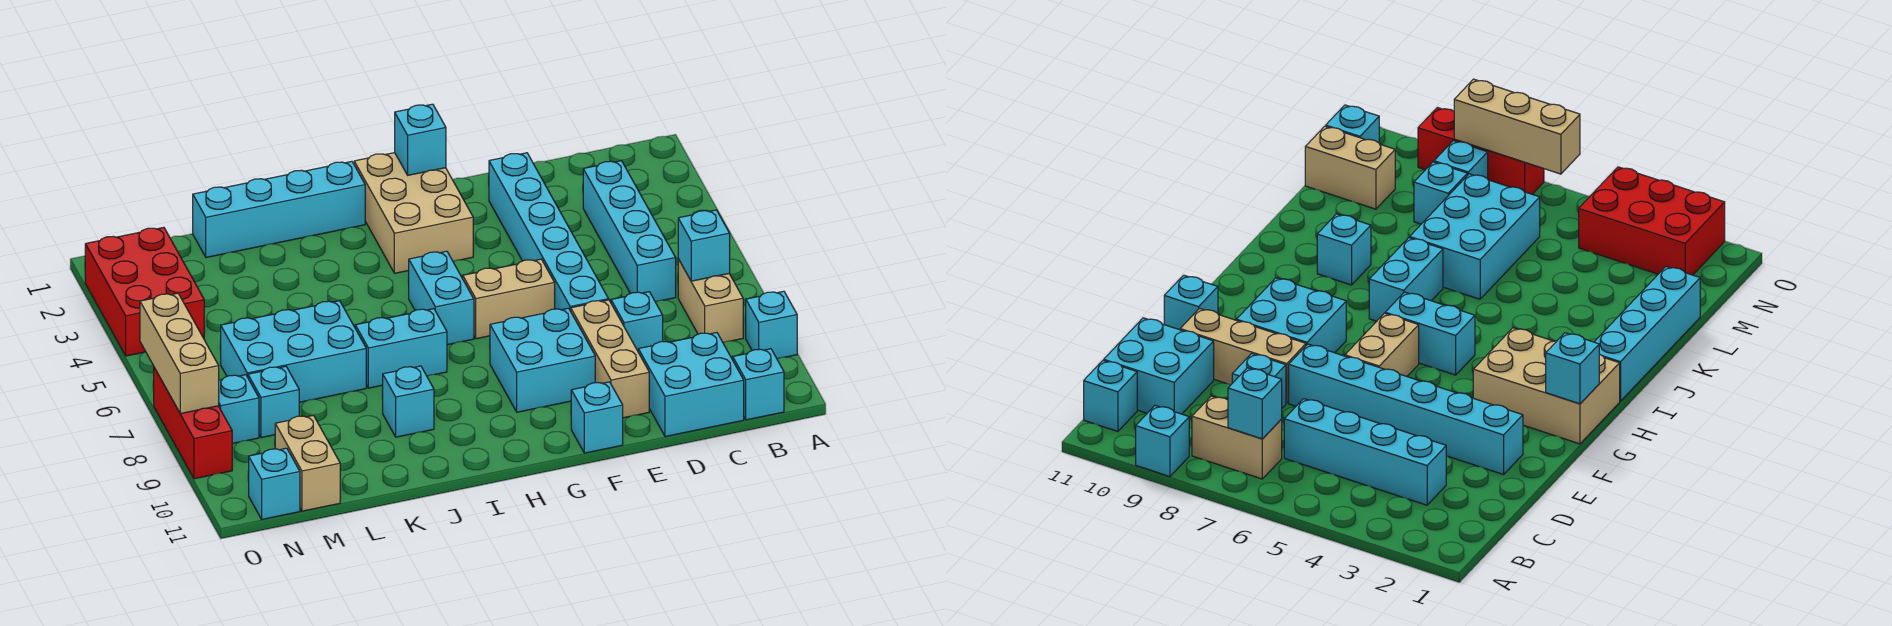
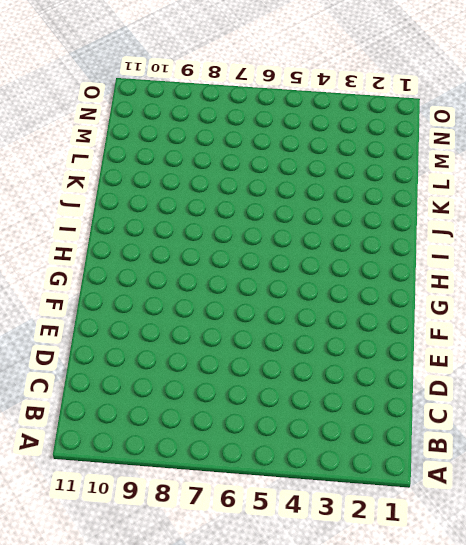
none -> cyan brick A9 level 1
none -> tan brick B7:B8 level 1
none -> cyan brick B11 level 1

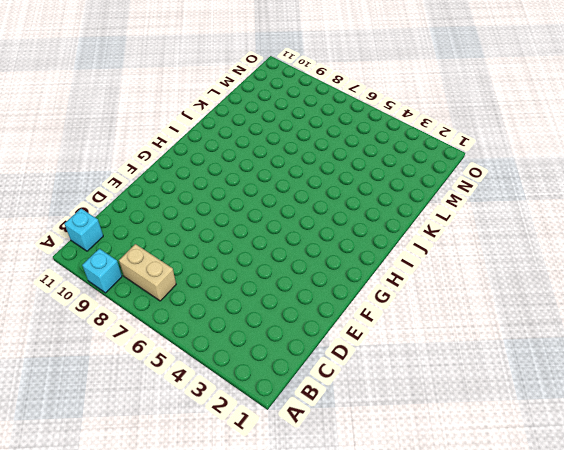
none -> cyan brick C3:C6 level 1
none -> cyan brick C10:D11 level 1
none -> cyan brick D8 level 1

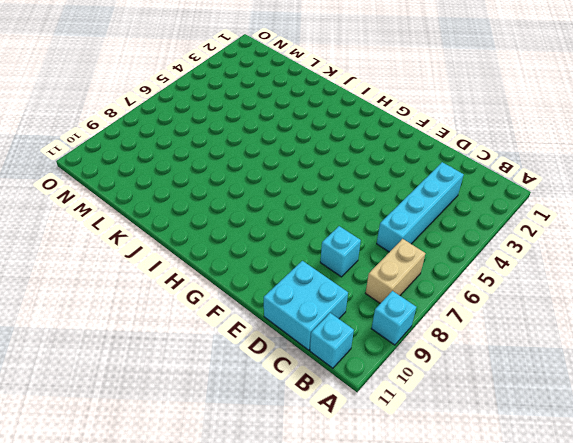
none -> cyan brick E2:E7 level 1
none -> tan brick E8:E10 level 1
none -> tan brick F6:G6 level 1

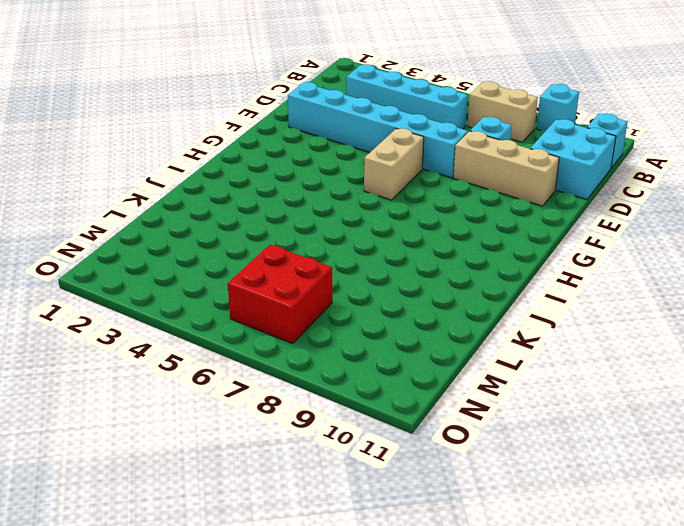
red brick M6:N7 level 1 -> cyan brick K6:M7 level 1
none -> cyan brick F8:G9 level 1
none -> cyan brick F11 level 1
none -> tan brick G1:H3 level 1

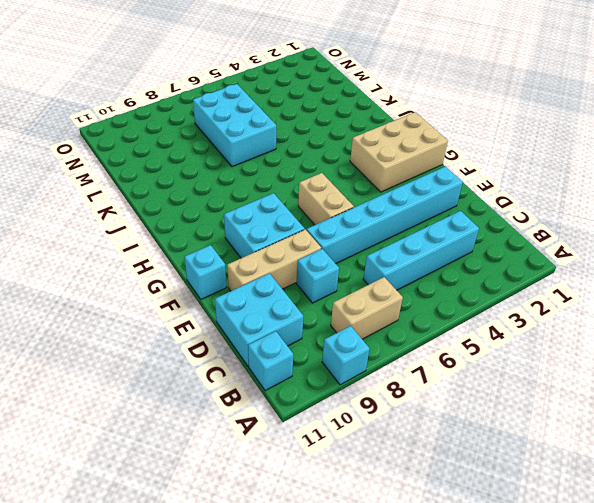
none -> cyan brick H5:H6 level 1
none -> cyan brick I1:L1 level 1
none -> cyan brick I7:J7 level 1

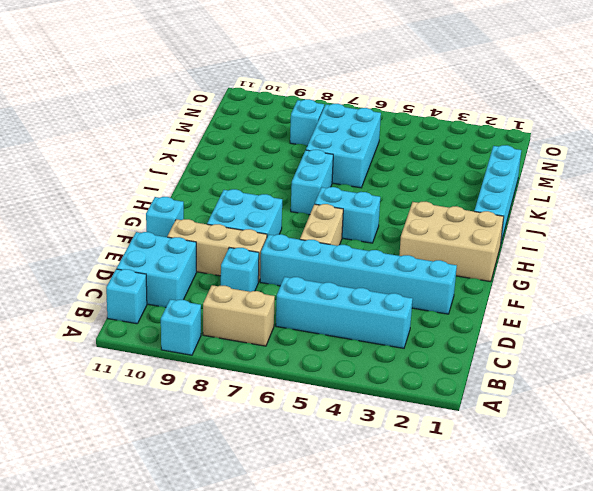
none -> cyan brick J9 level 1
none -> tan brick M10:M11 level 1
none -> red brick N2:O4 level 1

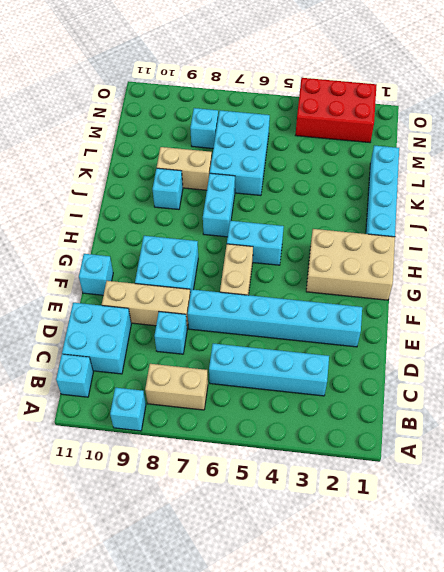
tan brick K8:K9 level 1 -> tan brick M10:M11 level 1
none -> cyan brick N8 level 1
none -> cyan brick N11 level 1
none -> red brick O7:O9 level 1

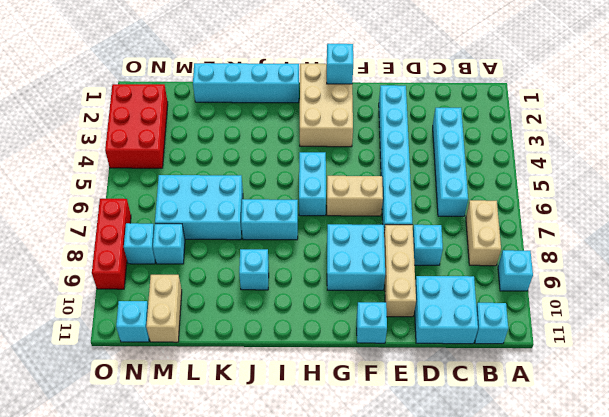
none -> cyan brick B7 level 2
none -> tan brick O6:O8 level 2

